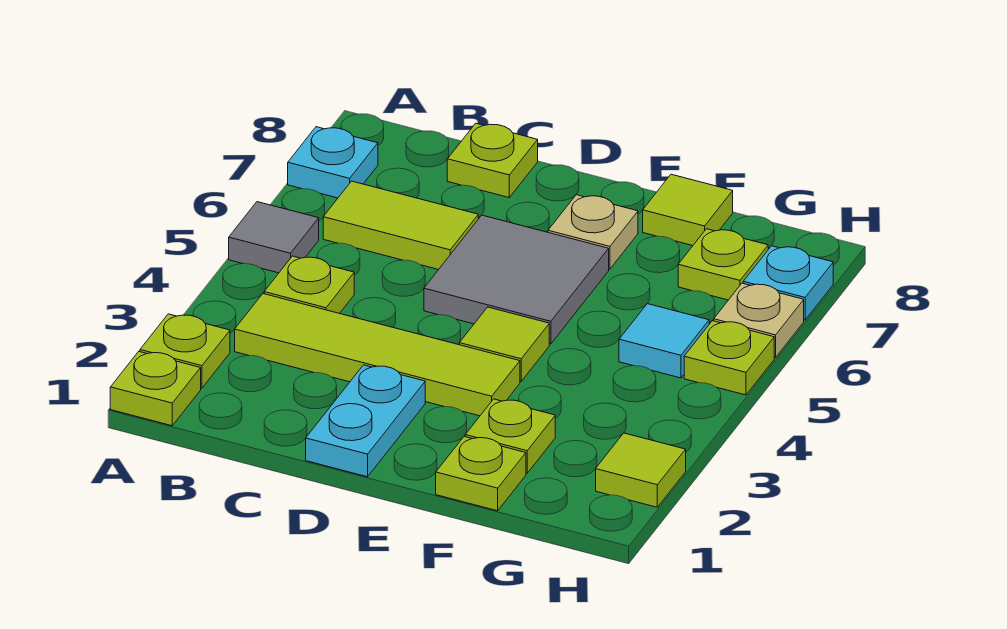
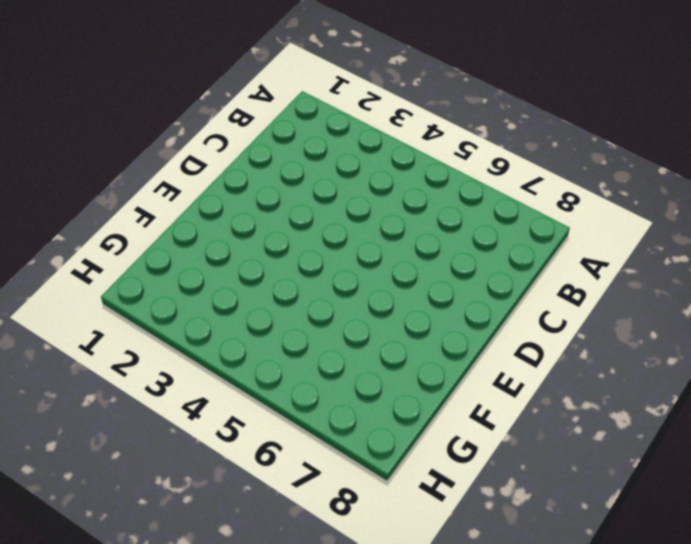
none -> lime plate A1 level 1
none -> lime plate A2 level 1
none -> grey tile A5 level 1

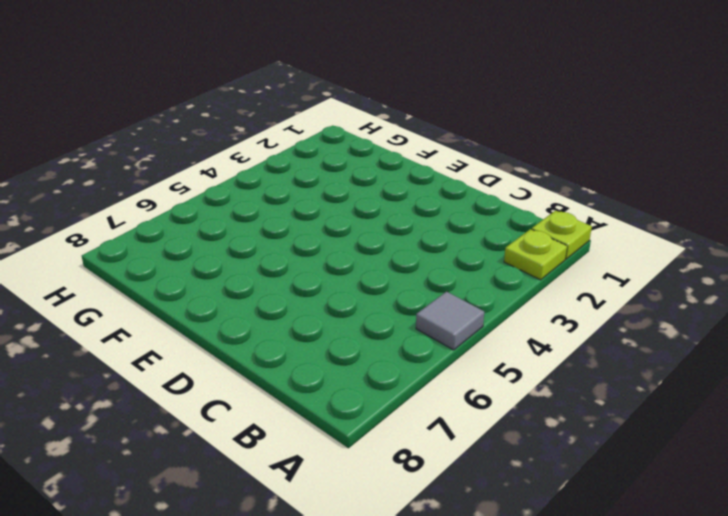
none -> cyan plate A7 level 1
none -> lime tile B3:E3 level 1
none -> lime plate B4 level 1

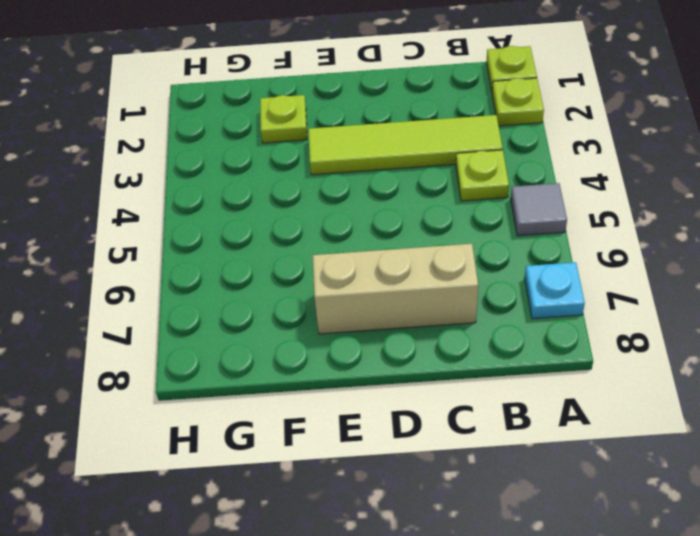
tan brick C7:E7 level 1 -> tan plate E7 level 1
none -> lime tile B6:C6 level 1
none -> lime plate C8 level 1
none -> cyan plate D1:D2 level 1

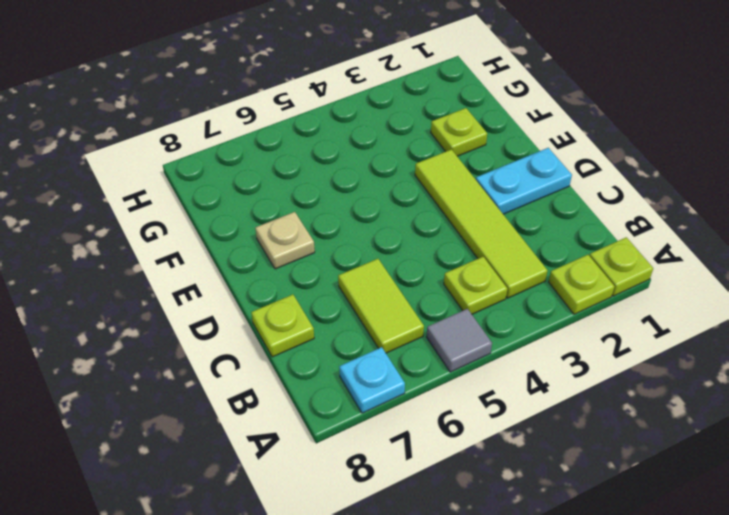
none -> grey tile D5:E6 level 1
none -> lime tile E4 level 1
none -> lime plate F1 level 1

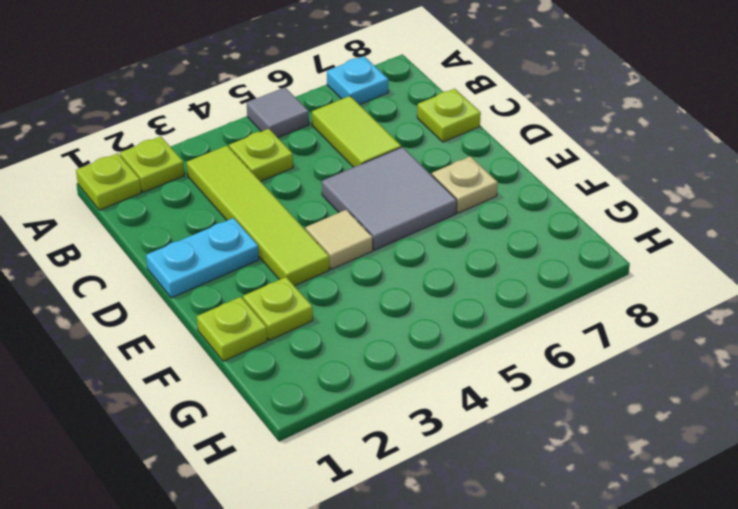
tan tile E4 level 1 -> lime tile E4 level 1
none -> lime tile F8 level 1
none -> cyan tile G5 level 1
none -> lime plate G7 level 1

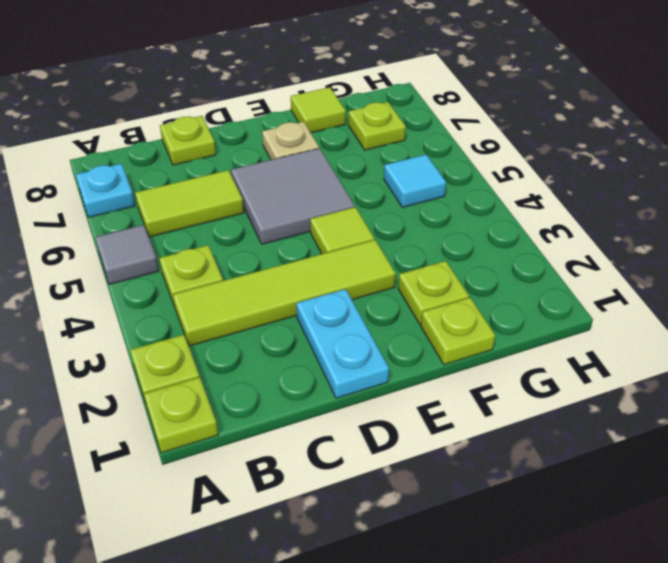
none -> lime tile H2 level 1
none -> lime plate H5 level 1
none -> tan plate H6 level 1

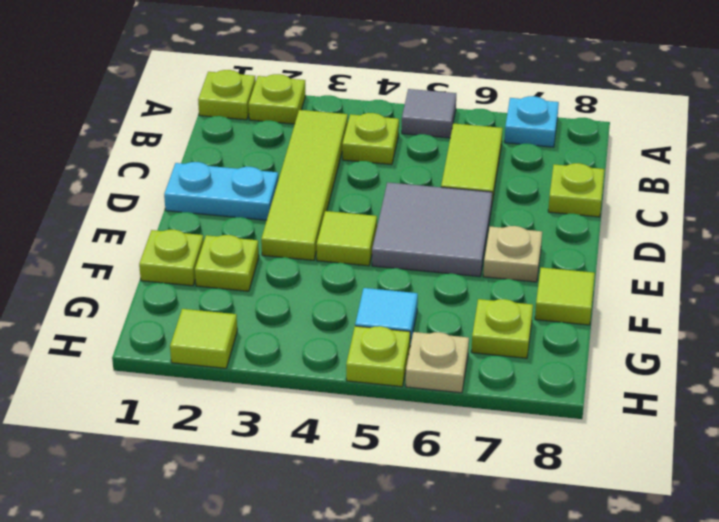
none -> cyan plate H7 level 1

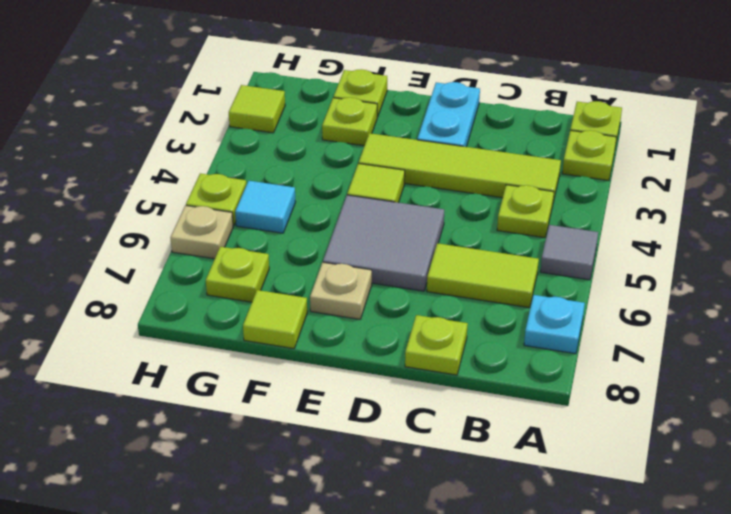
none -> cyan plate H7 level 1

